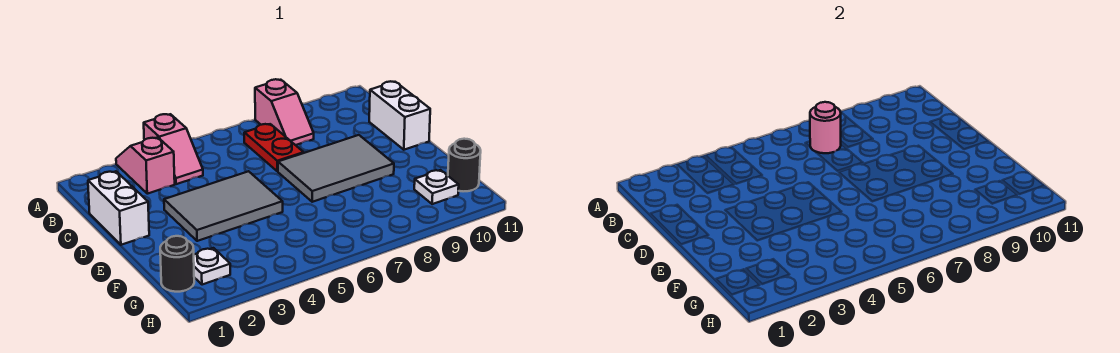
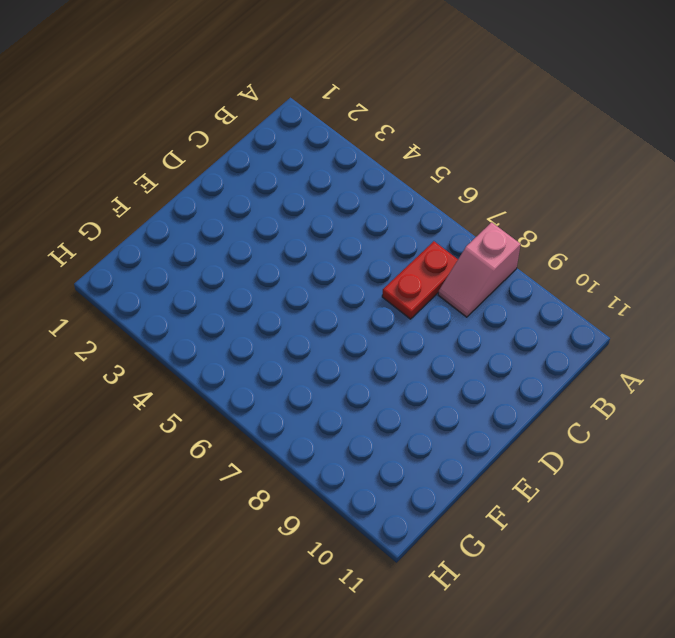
none -> pink slope A3:B3 level 1 top B
none -> pink slope A4:B4 level 1 top A
none -> white brick C1:D1 level 1

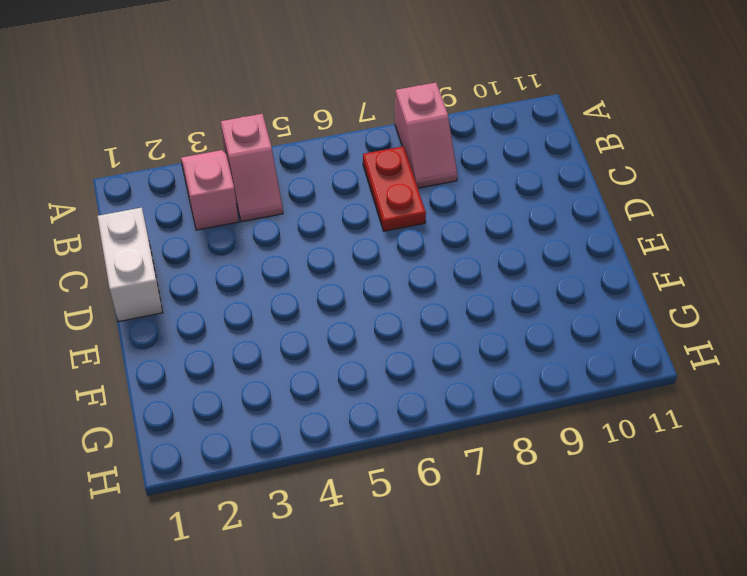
none -> white brick C11:D11 level 1
none -> grey tile D3:E5 level 1
none -> grey tile D7:E9 level 1

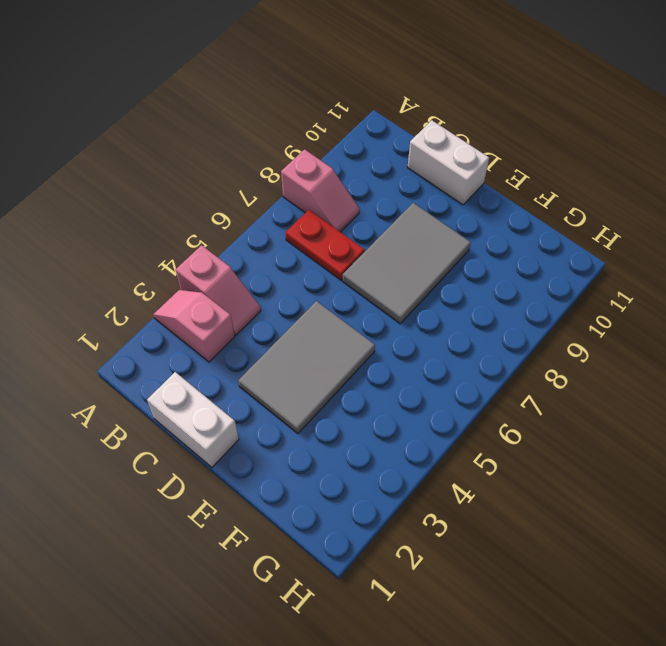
none -> black round brick G1 level 1
none -> white plate G2 level 1
none -> white plate G10 level 1

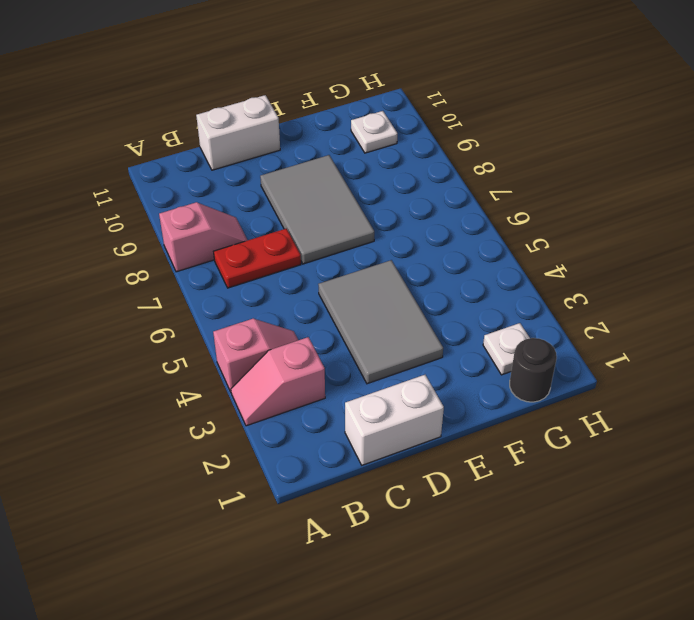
none -> black round brick G11 level 1
none -> pink round brick B7 level 2

